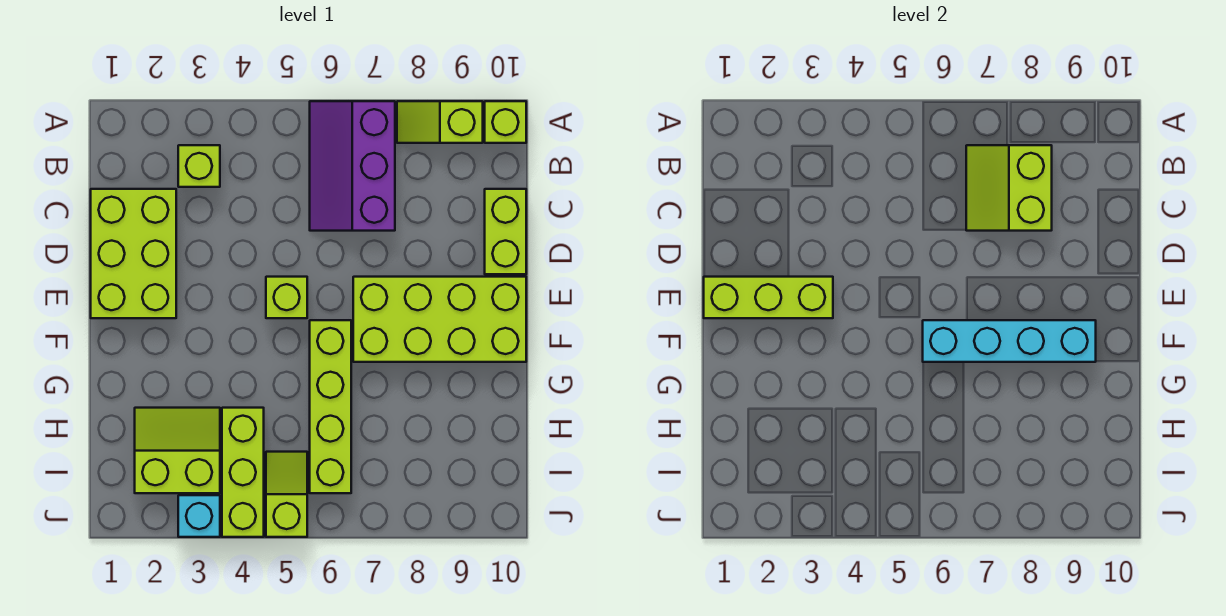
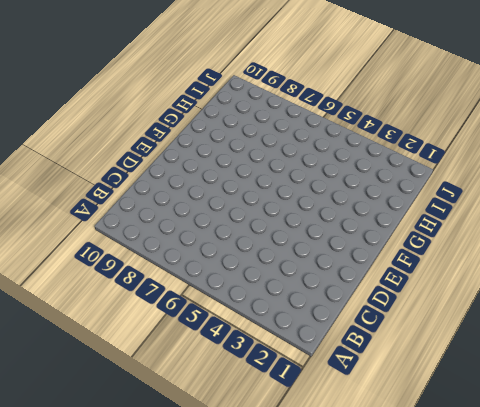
none -> purple slope A6:C7 level 1 top 7
none -> lime slope A8:A9 level 1 top 9
none -> lime brick A10 level 1

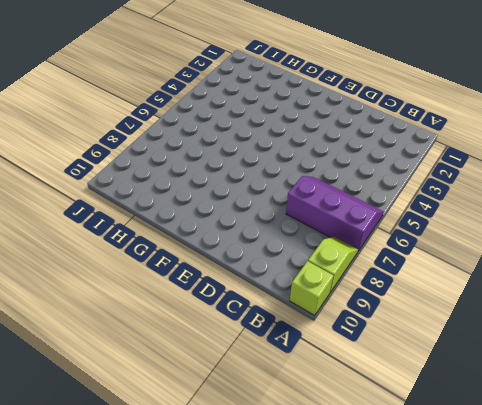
none -> lime brick B3 level 1
none -> lime brick C1:E2 level 1
none -> lime brick C10:D10 level 1

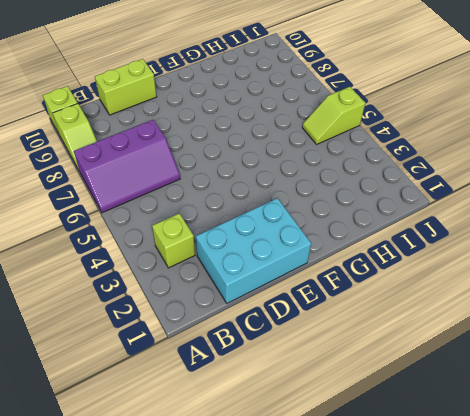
cyan brick C1:E2 level 1 -> lime brick C1:E2 level 1
none -> lime brick E5 level 1
none -> lime brick E7:F10 level 1
none -> lime brick F6:I6 level 1

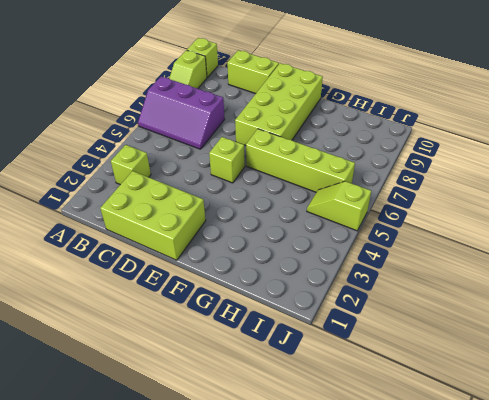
none -> lime slope H2:I3 level 1 top I
none -> lime brick H4:J4 level 1
none -> cyan brick J3 level 1

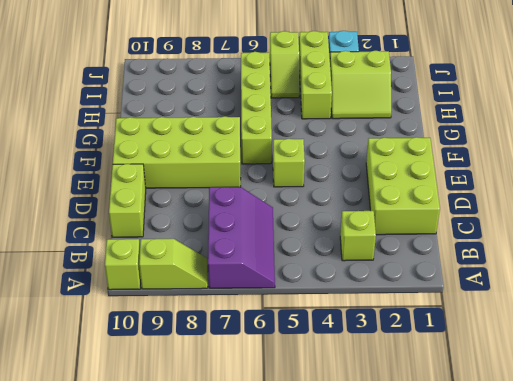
none -> lime slope B7:C8 level 2 top 8
none -> lime brick E1:E3 level 2
none -> cyan brick F6:F9 level 2

